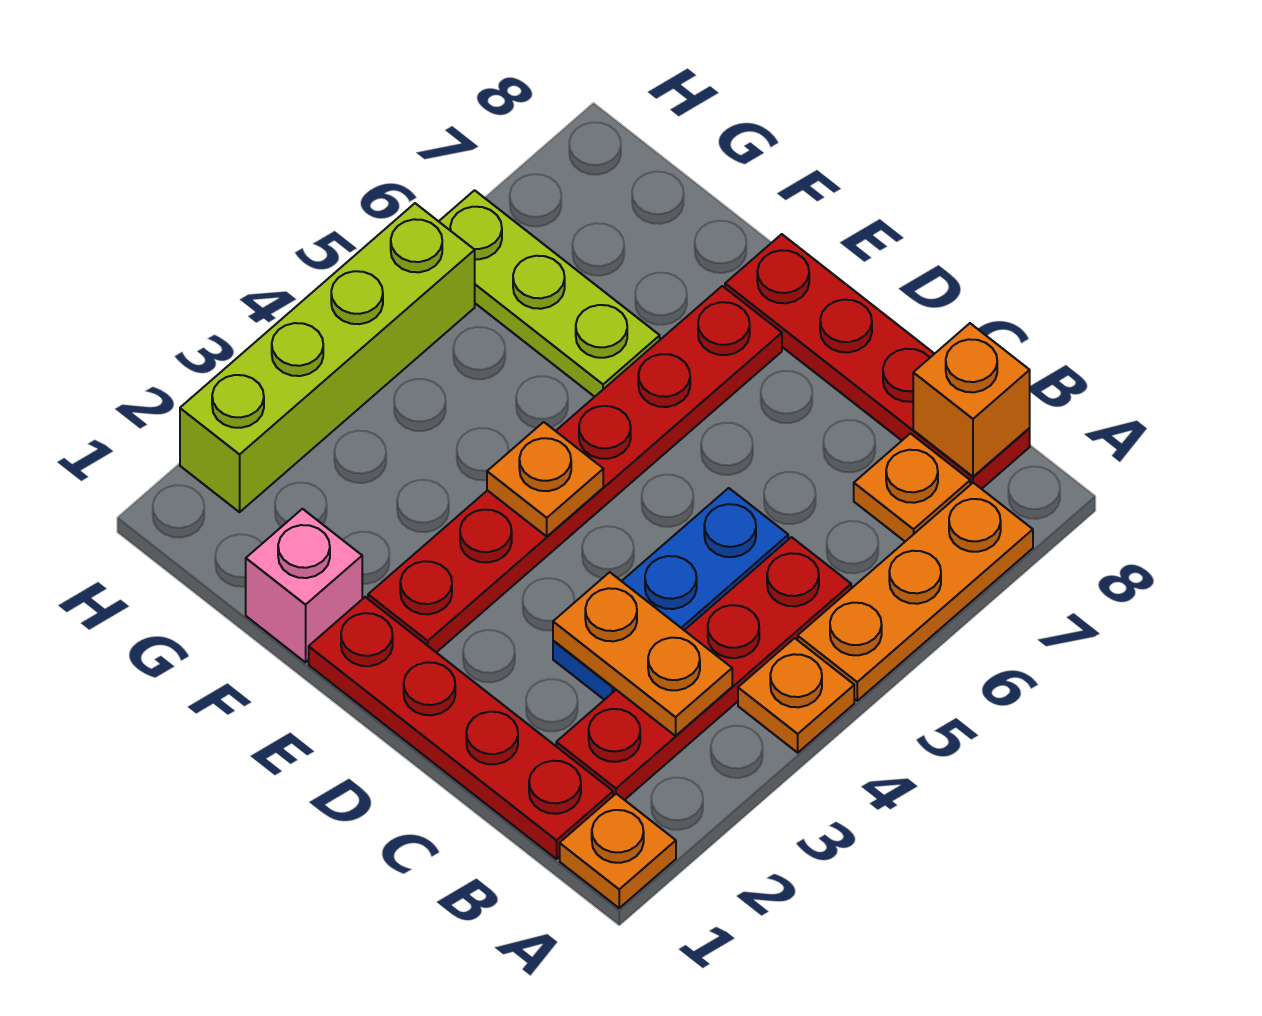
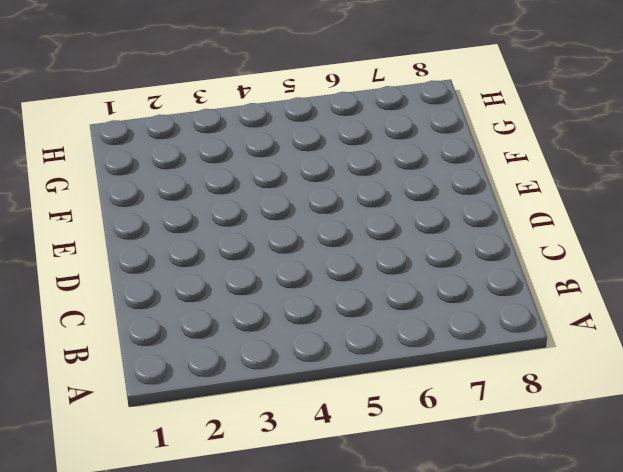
none -> orange plate A1 level 1
none -> orange plate A4 level 1
none -> orange plate A5:A7 level 1

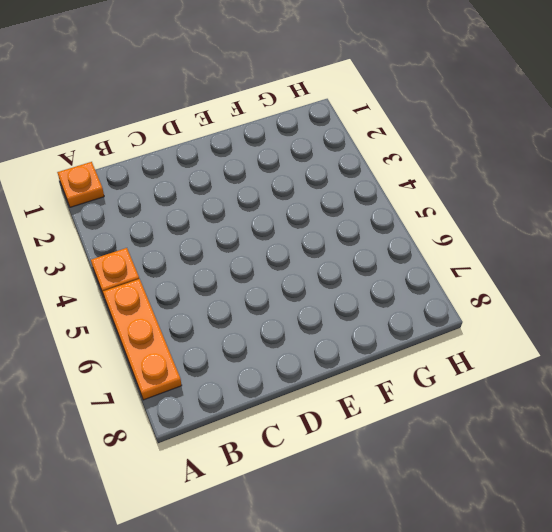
none -> red plate B1:E1 level 1
none -> red plate B2:B5 level 1
none -> orange plate B7 level 1

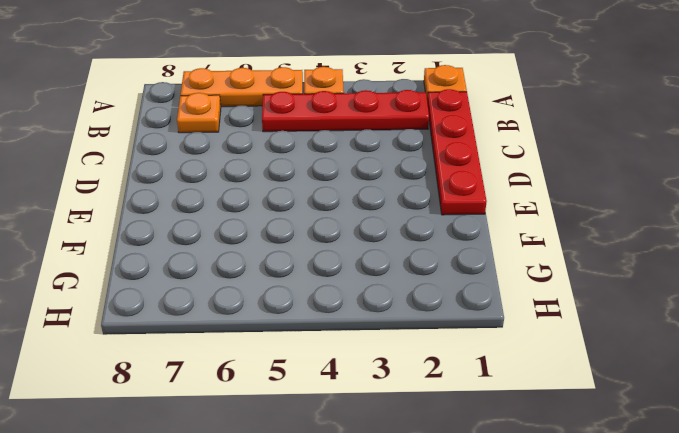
none -> red plate B8:E8 level 1
none -> blue plate C3:C5 level 1
none -> red plate E2:E7 level 1

